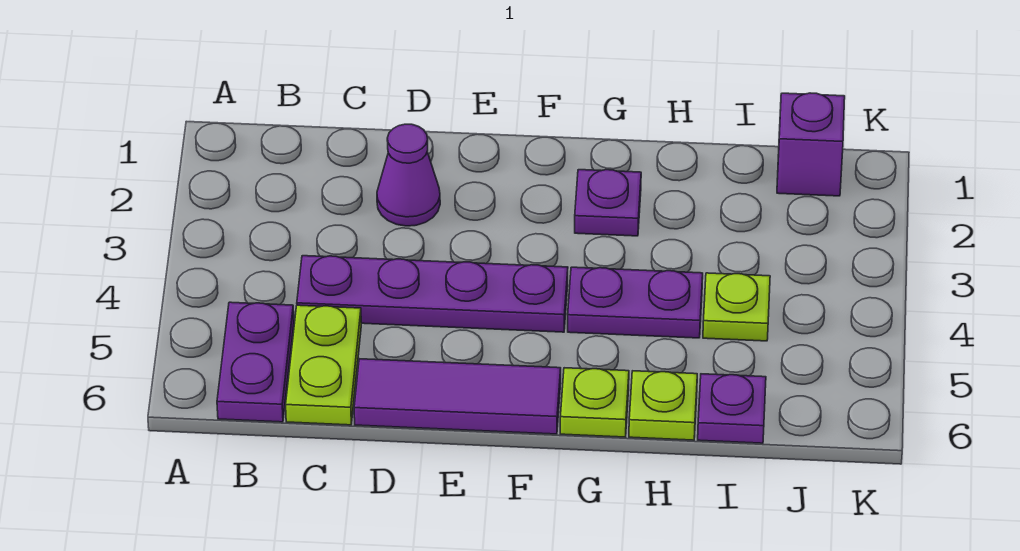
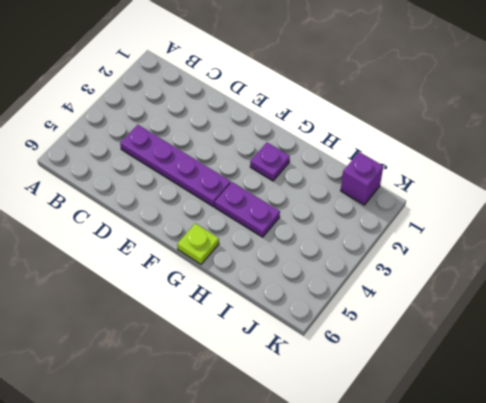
none -> purple plate B5:B6 level 1
none -> lime plate C5:C6 level 1
none -> purple cone D2 level 1

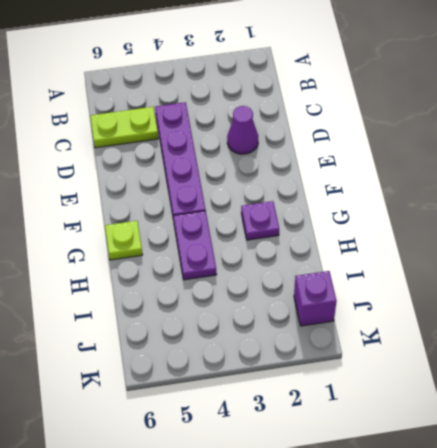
none -> purple plate B5:B6 level 1
none -> purple tile D6:F6 level 1
none -> lime plate H6 level 1

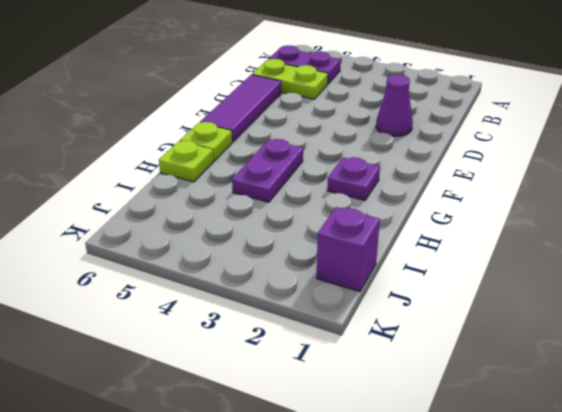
none -> purple plate C4:F4 level 1
none -> lime plate I4 level 1
none -> purple plate I6 level 1

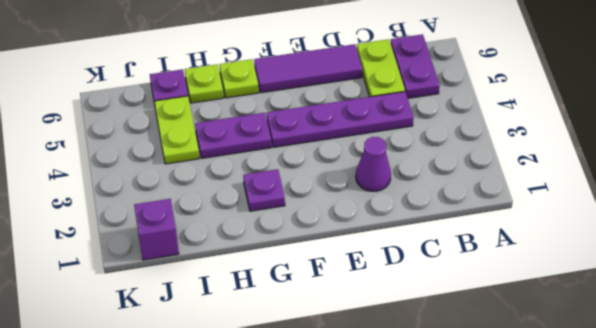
lime plate I4:I5 level 1 -> lime plate I4 level 1

